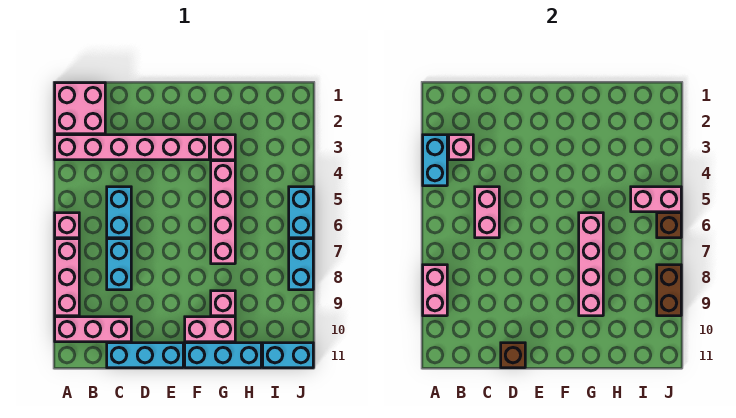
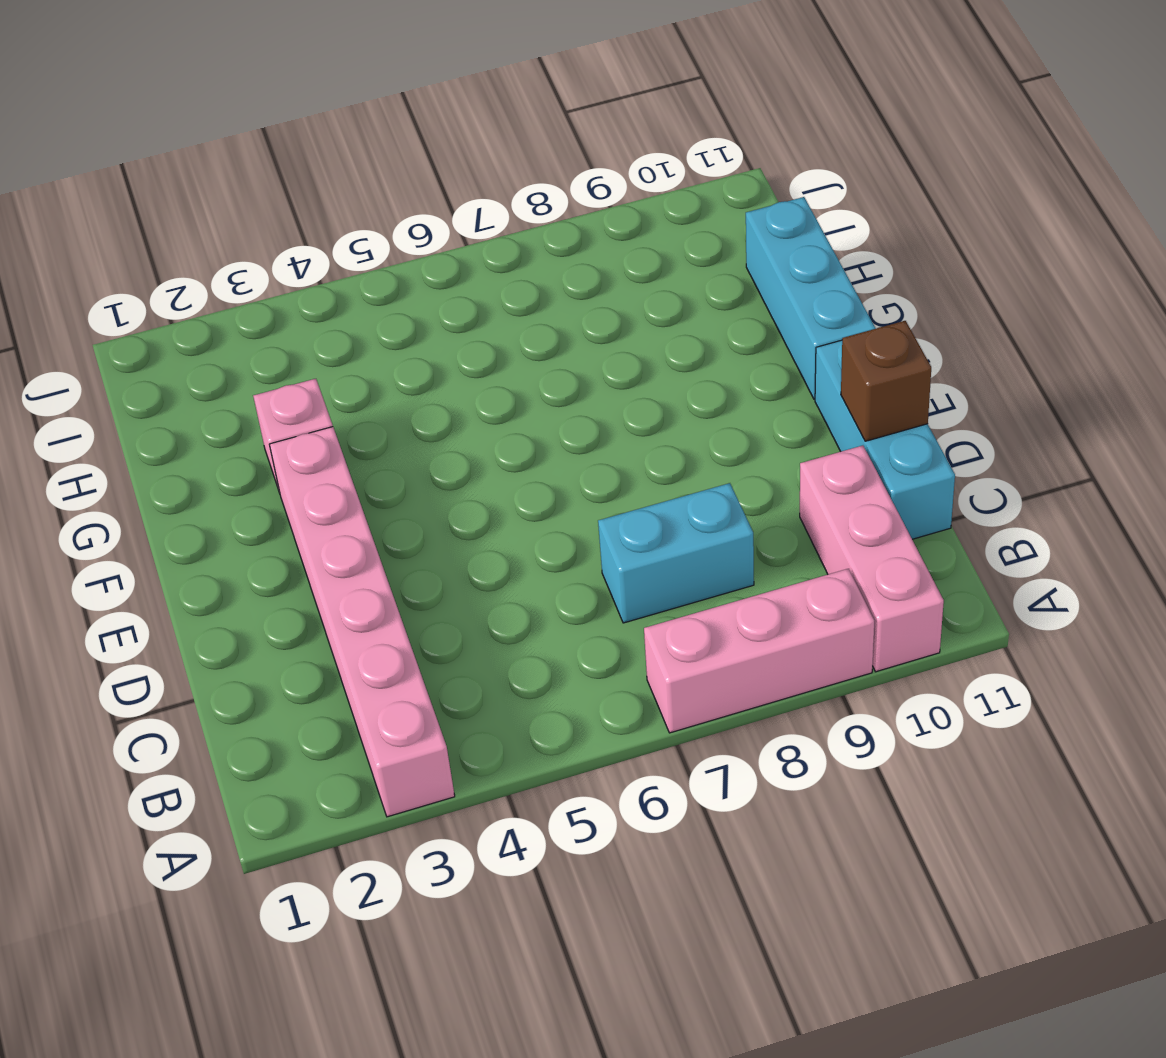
none -> pink brick A1:B2 level 1
none -> pink brick A6 level 1
none -> cyan brick C5:C6 level 1

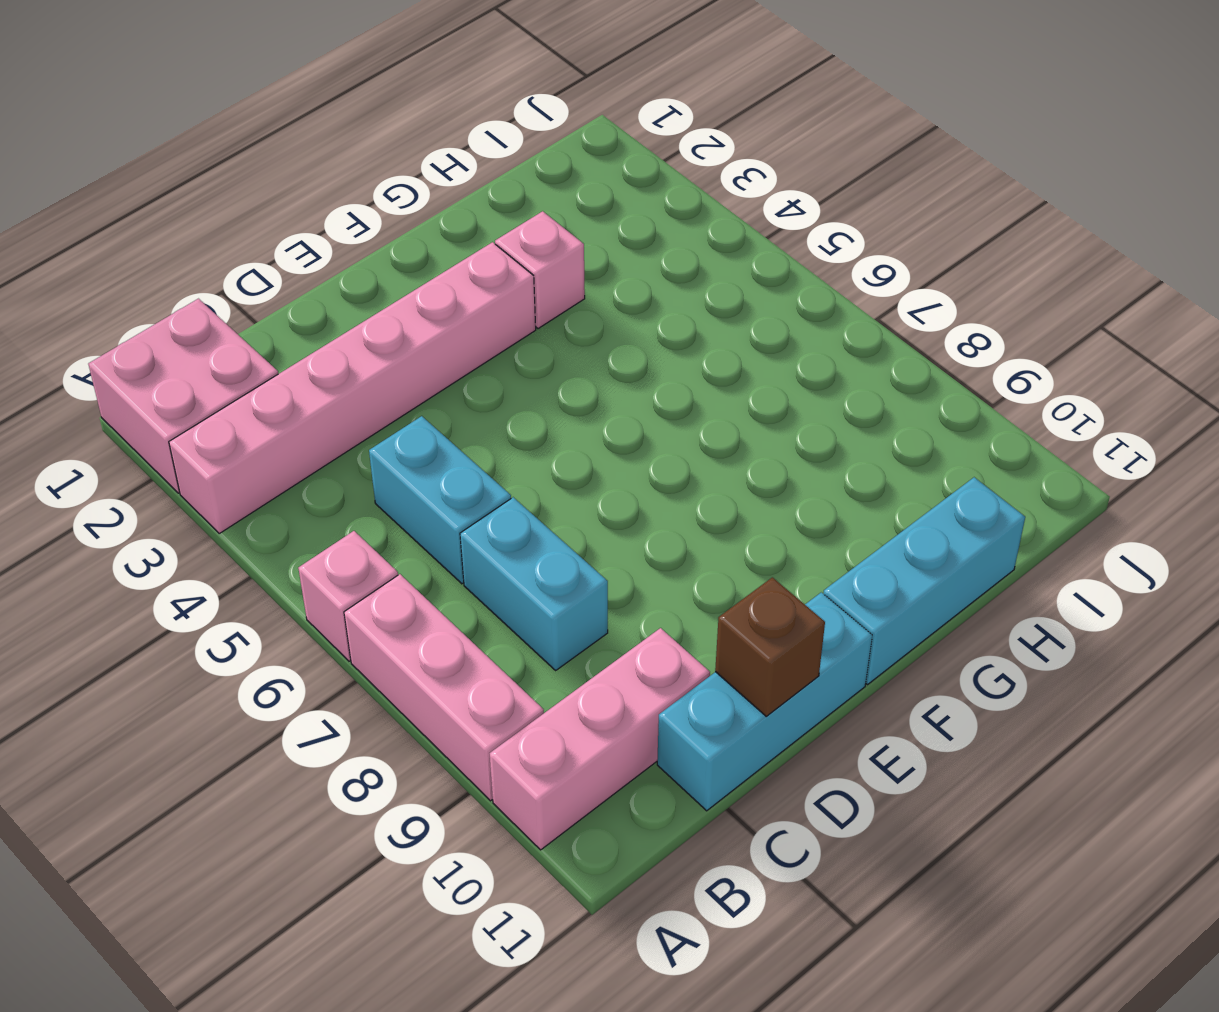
none -> pink brick F10:G10 level 1
none -> pink brick G4:G7 level 1
none -> pink brick G9 level 1

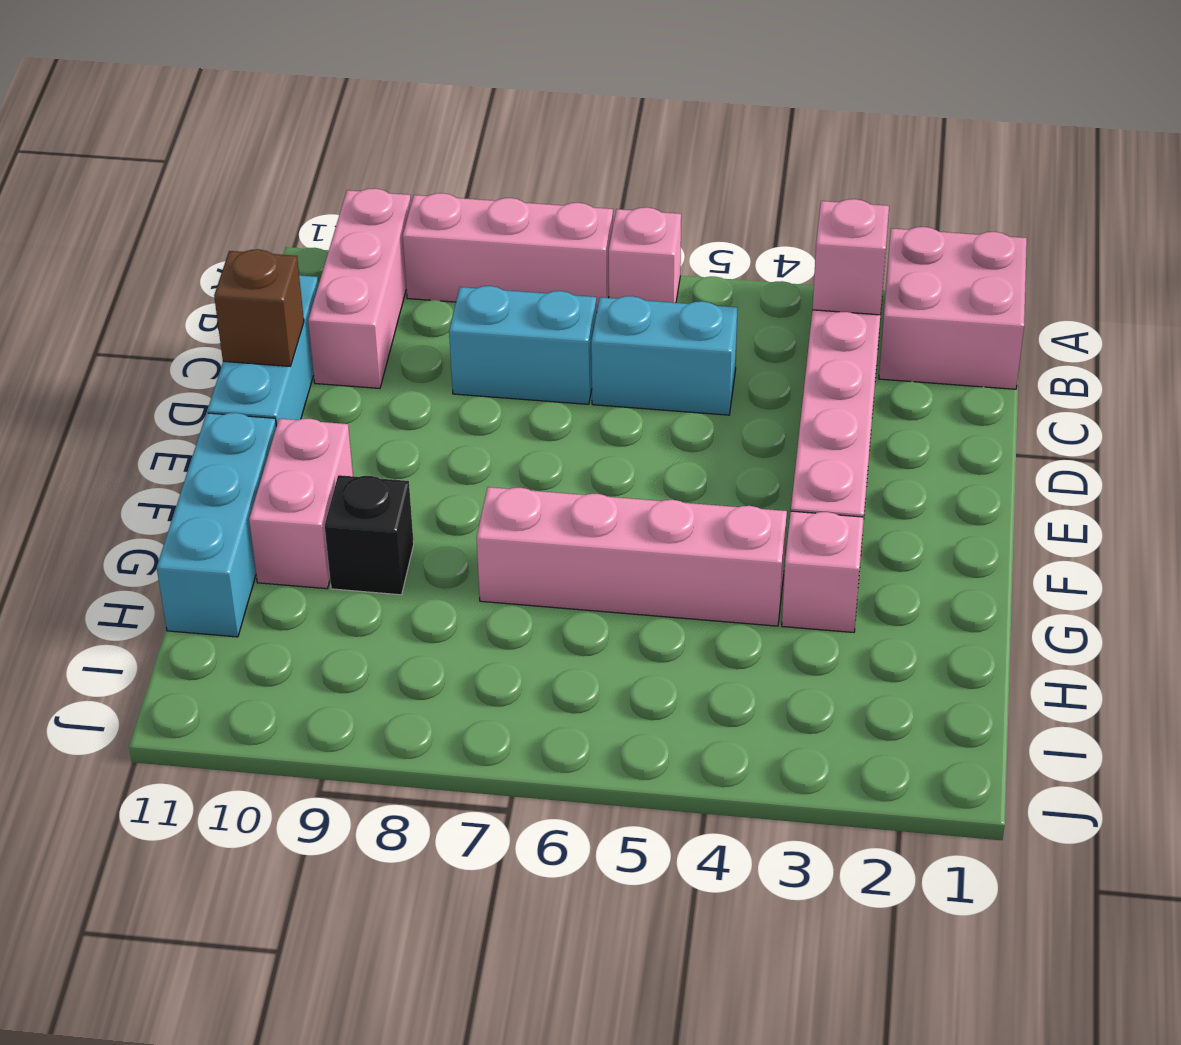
black brick G9 level 1 -> pink brick G9 level 1
none -> cyan brick I11:J11 level 1
none -> cyan brick J5:J6 level 1
none -> cyan brick J7:J8 level 1

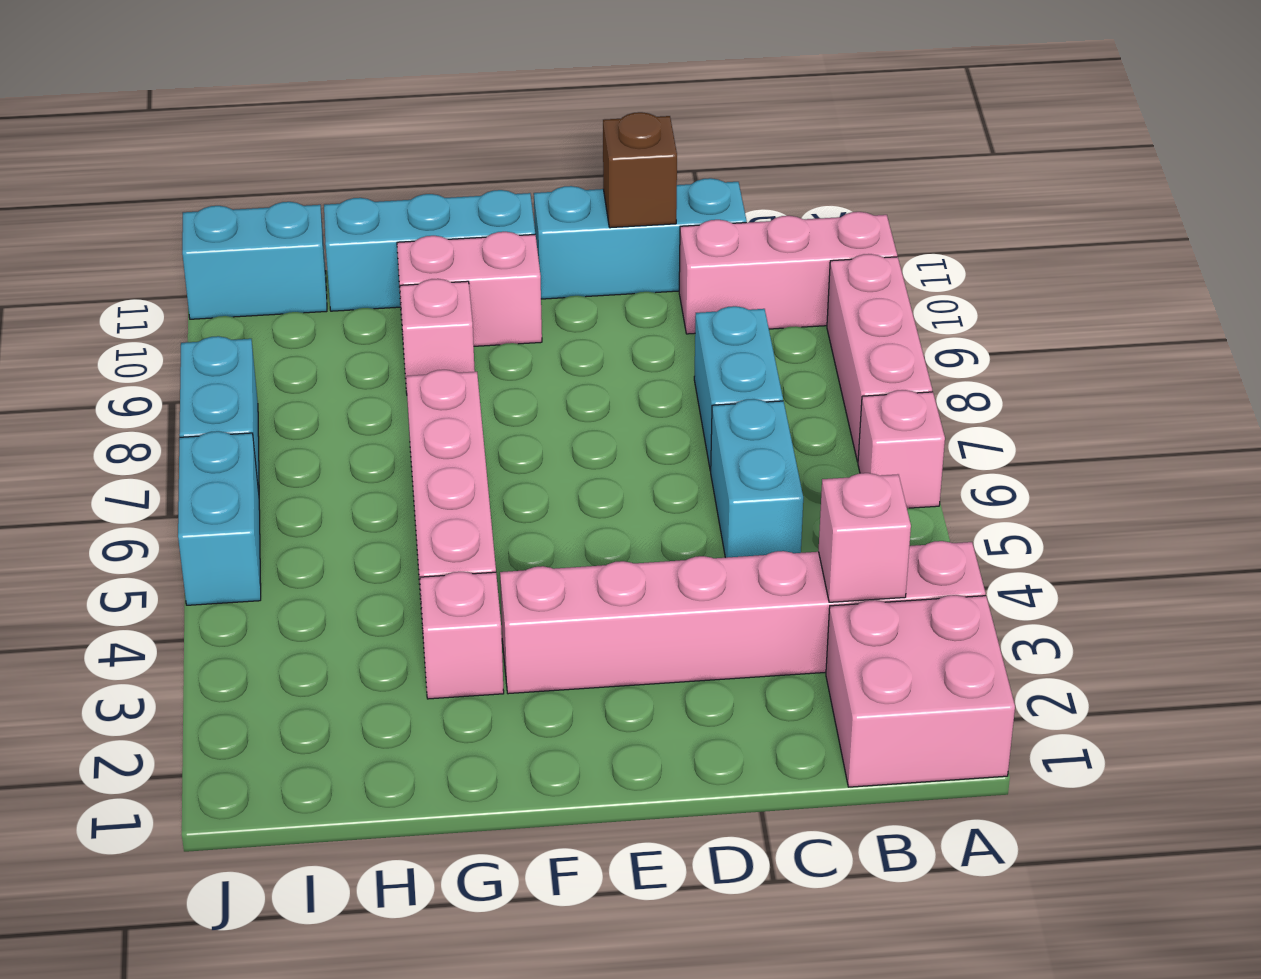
none -> cyan brick A3:A4 level 2
none -> pink brick A8:A9 level 2
none -> pink brick C5:C6 level 2

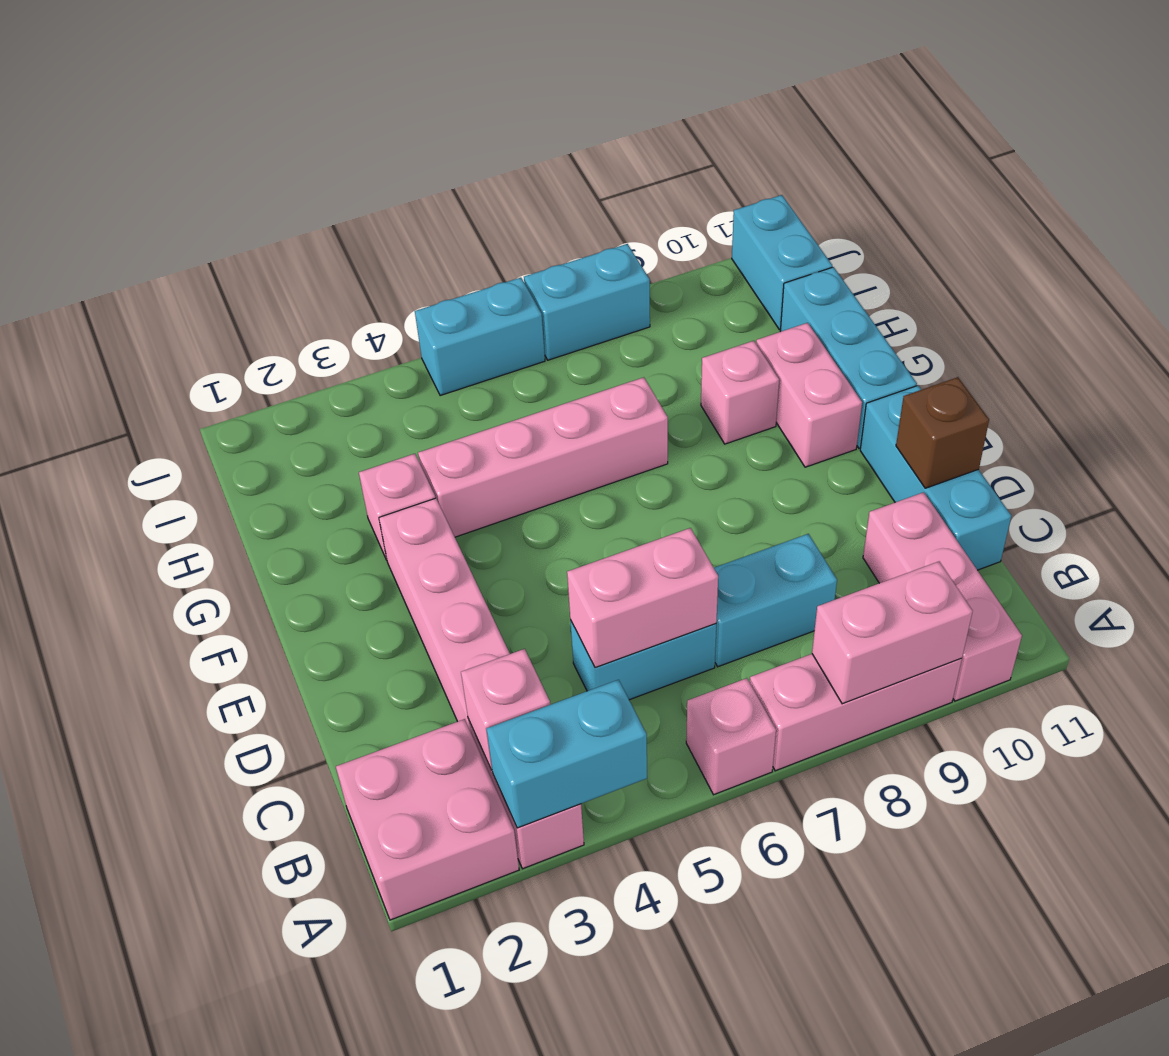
none -> pink brick G6:G9 level 2
none -> pink brick I5:J5 level 2
none -> brown brick J6 level 2

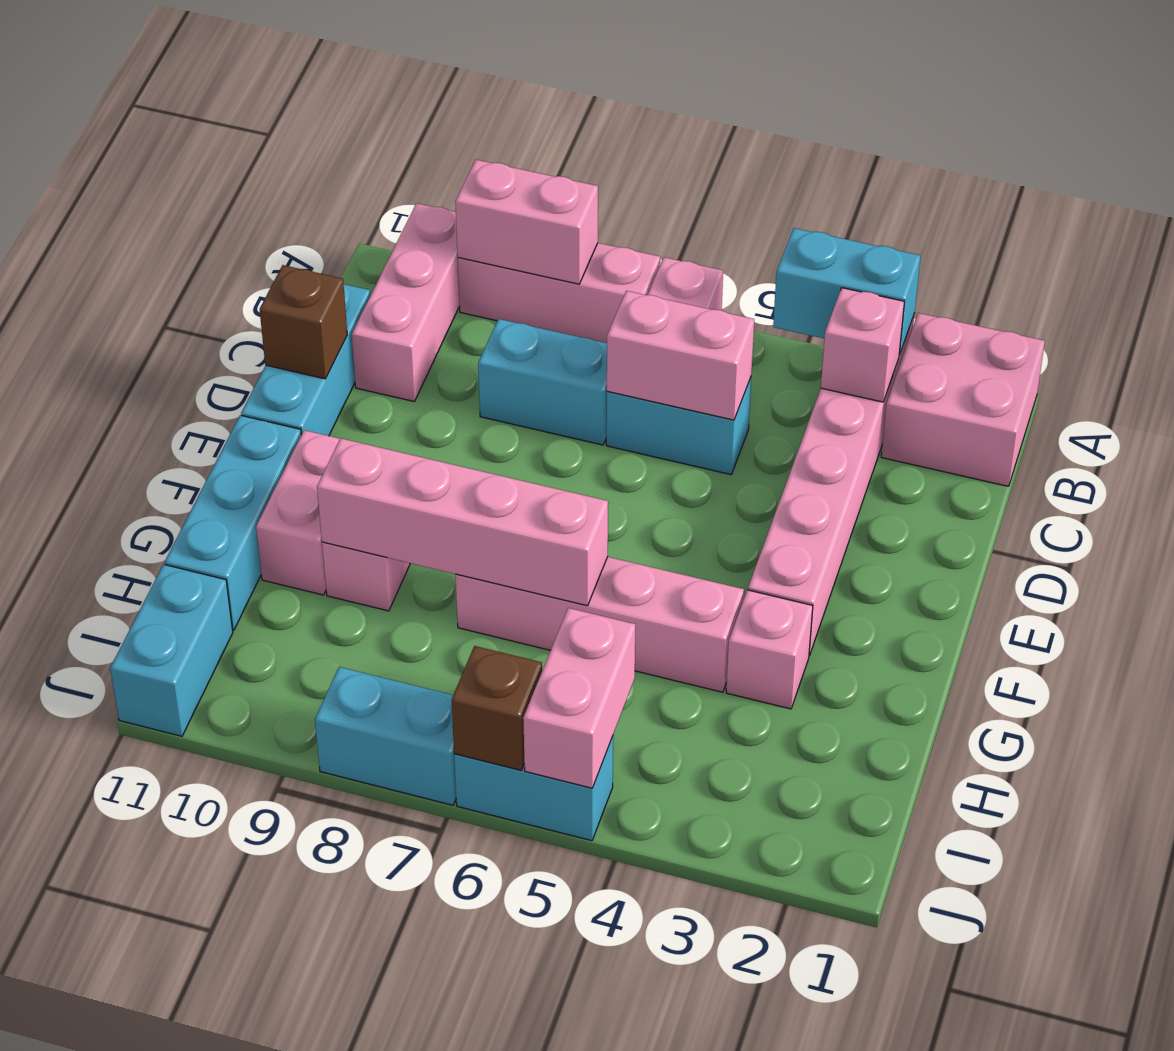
none -> brown brick J8:J9 level 2

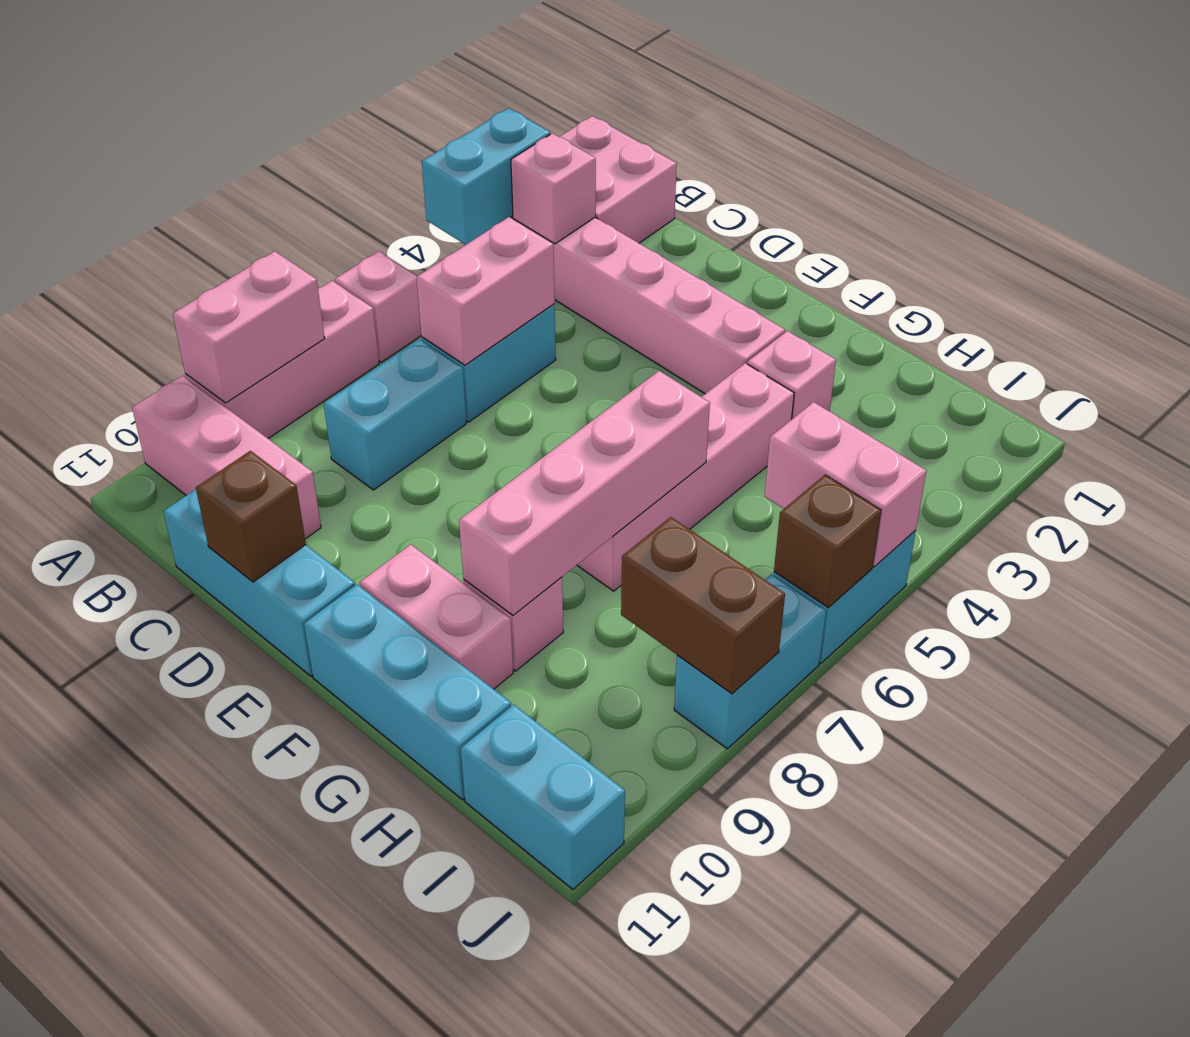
brown brick I8:J8 level 2 -> brown brick J8:J9 level 2

